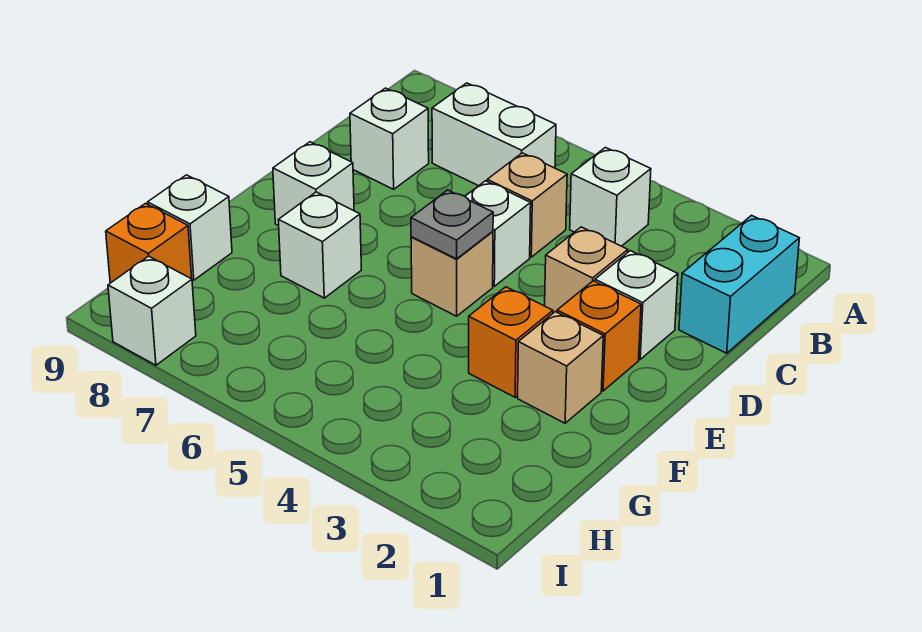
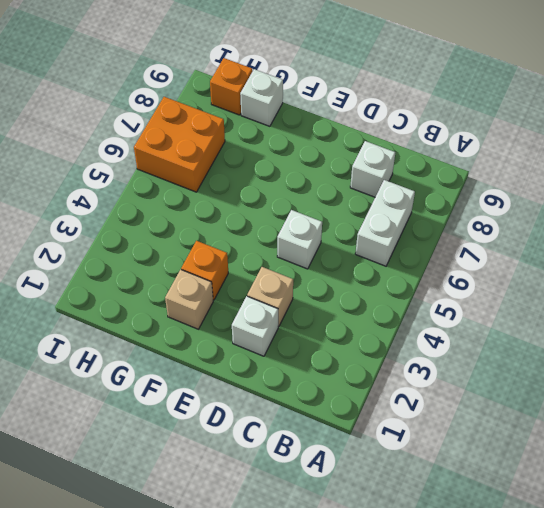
orange brick H6:I7 level 1 -> none
none -> cyan brick B1:C1 level 1
none -> white brick B4 level 1
none -> tan brick C5 level 1

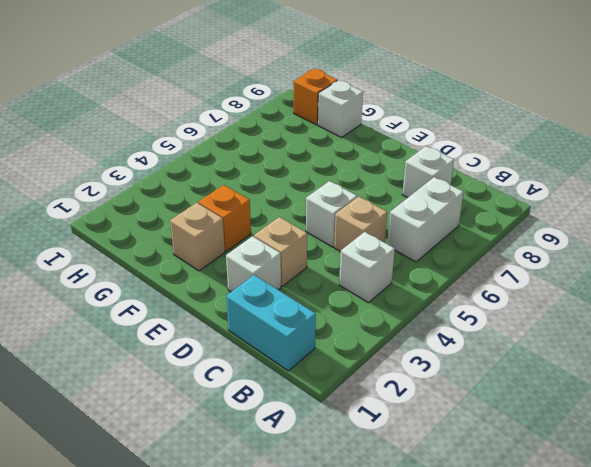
none -> orange brick E2 level 1
none -> tan brick E5 level 1
none -> white brick E8 level 1

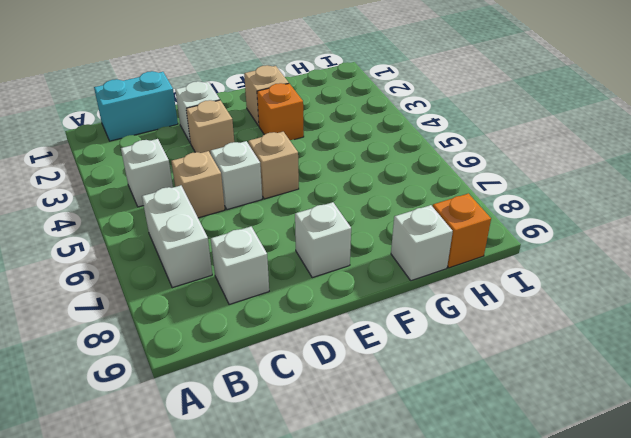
none -> orange brick E2 level 1
none -> white brick F7 level 1
none -> white brick I8 level 1

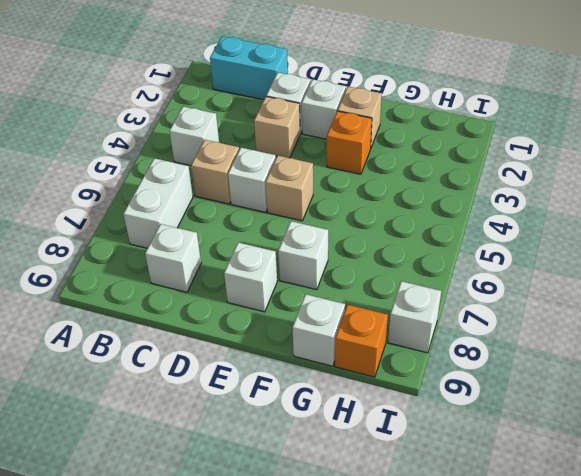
white brick E2 level 1 -> orange brick E2 level 1
none -> grey plate E5 level 2

